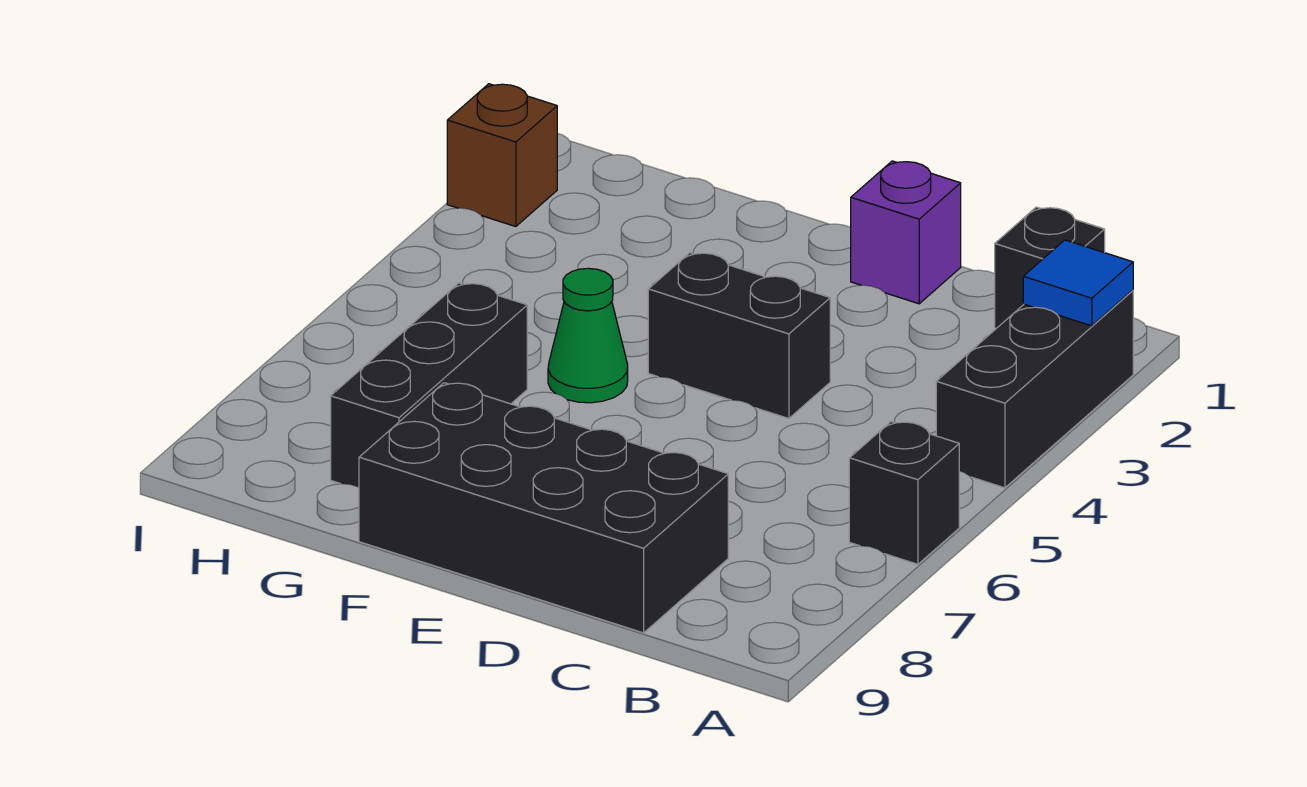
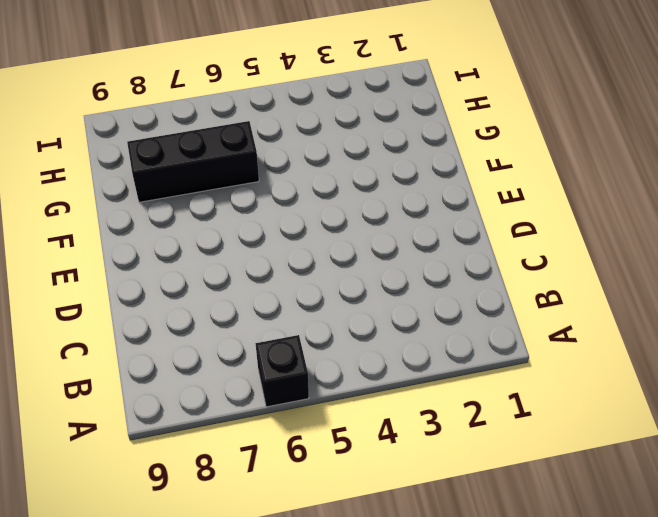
none -> black brick A2:A4 level 1
none -> black brick B1 level 1

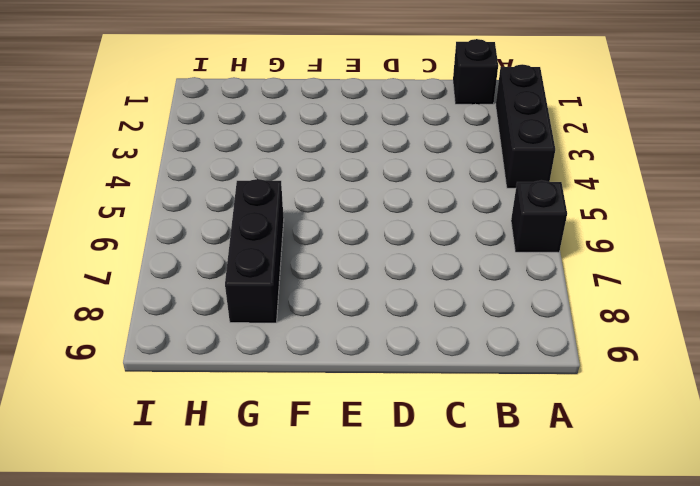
none -> black brick C8:F9 level 1
none -> purple brick D1 level 1

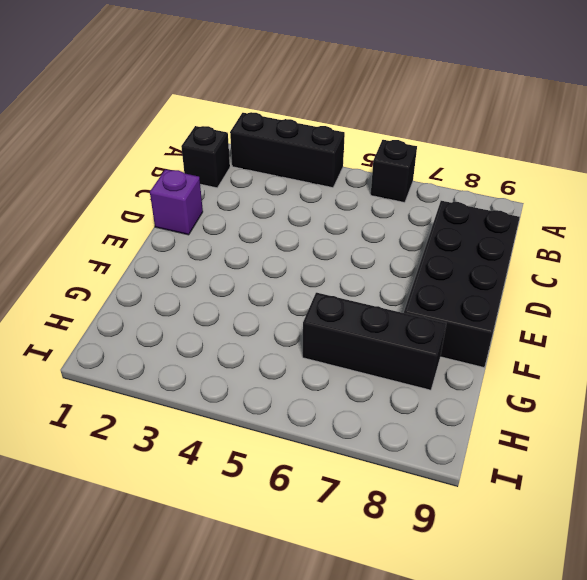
none -> black brick D4:E4 level 1
none -> green cone F5 level 1

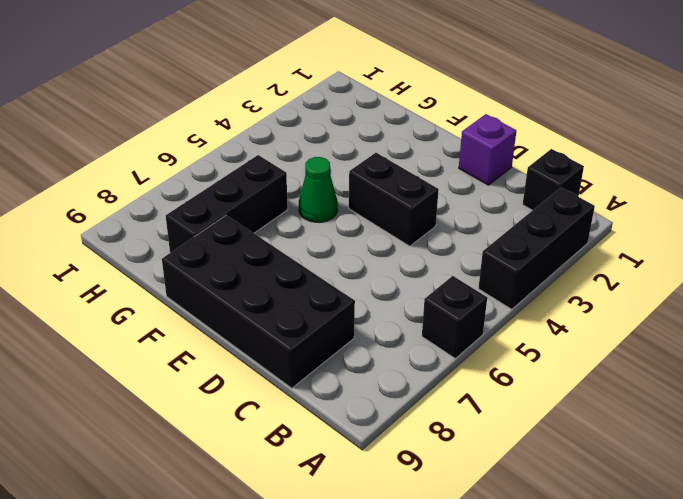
none -> brown brick I2 level 1
none -> blue tile A2 level 2

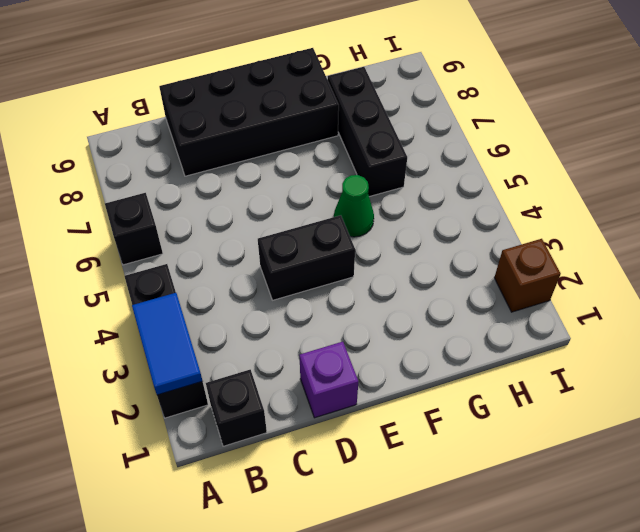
blue tile A2:A3 level 2 -> blue tile A2 level 2

